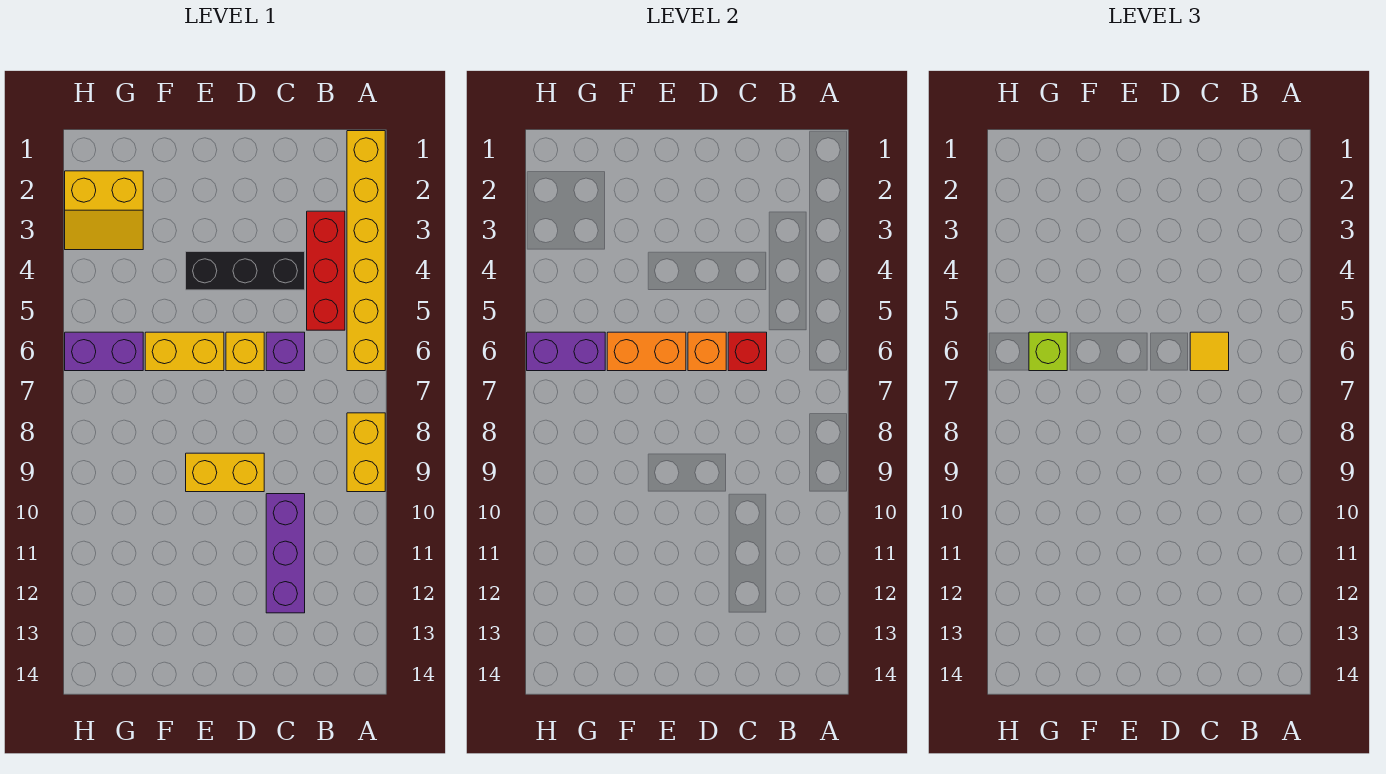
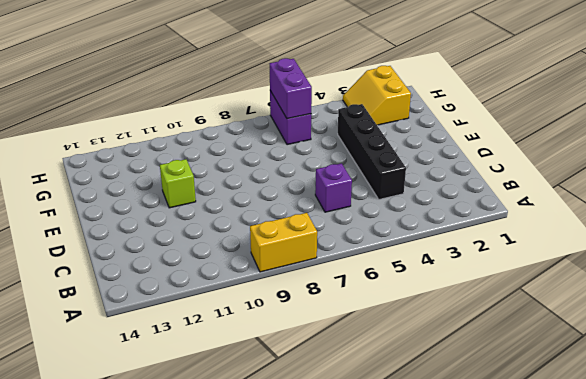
black brick C4:F4 level 1 -> black brick C4:E4 level 1
lime brick E11 level 1 -> lime brick G6 level 3
none -> yellow brick A1:A6 level 1
none -> red brick B3:B5 level 1
none -> purple brick C10:C12 level 1

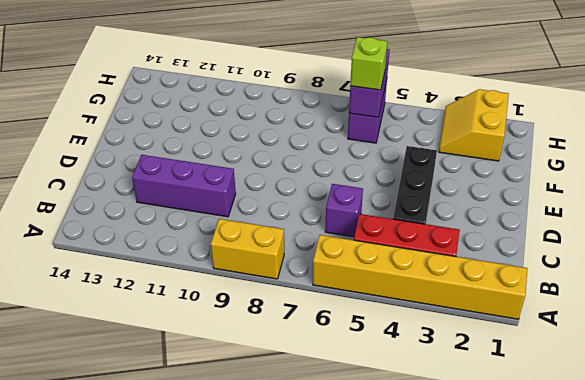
none -> yellow brick D6 level 1
none -> yellow brick D9:E9 level 1
none -> yellow brick E6:F6 level 1

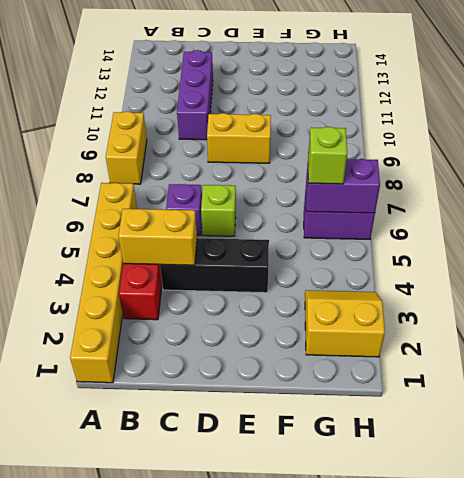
yellow brick B4:C4 level 2 -> yellow brick E6:F6 level 1
lime brick D6 level 1 -> yellow brick D6 level 1
none -> red brick C6 level 2
none -> orange brick D6 level 2
none -> orange brick E6:F6 level 2

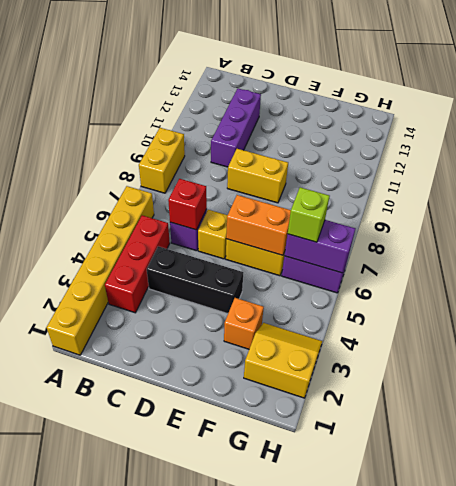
orange brick F3 level 1 -> orange brick D6 level 2
none -> yellow tile C6 level 3

